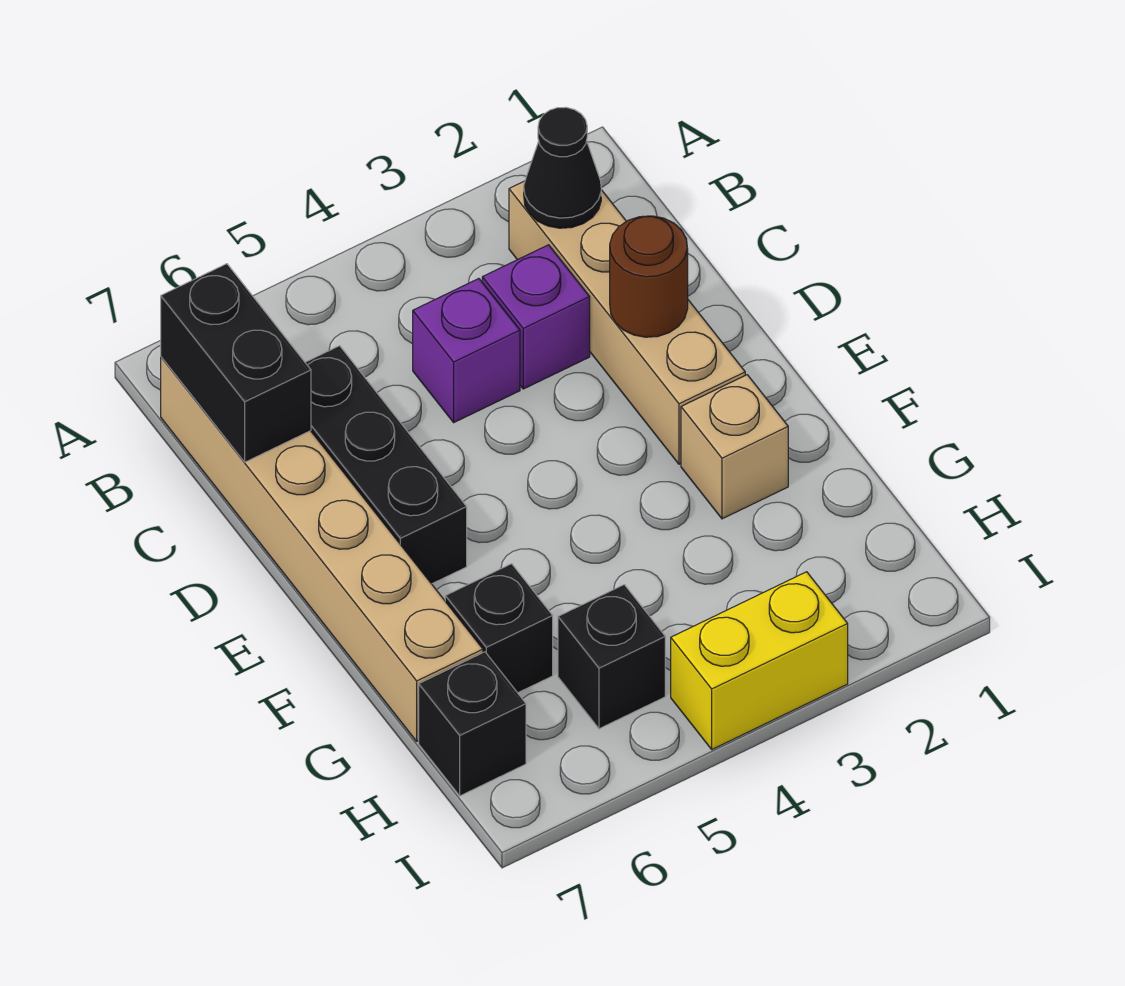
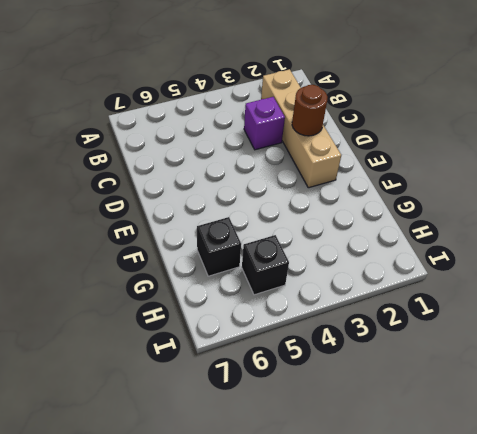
none -> tan brick B7:G7 level 1
none -> purple brick C4 level 1
none -> black brick C6:E6 level 1

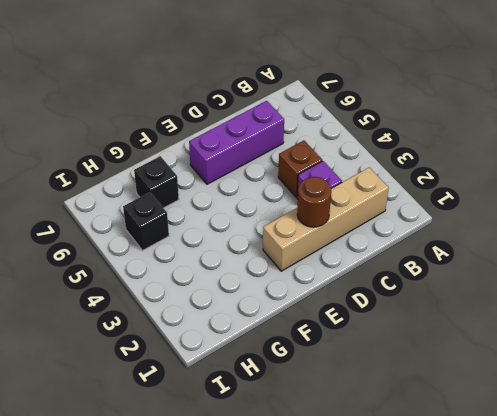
brown brick C4 level 1 -> purple brick C4 level 1
purple brick C6:E6 level 1 -> black brick C6:E6 level 1
none -> tan brick B7:G7 level 1
none -> tan brick F2 level 1
none -> black brick H7 level 1

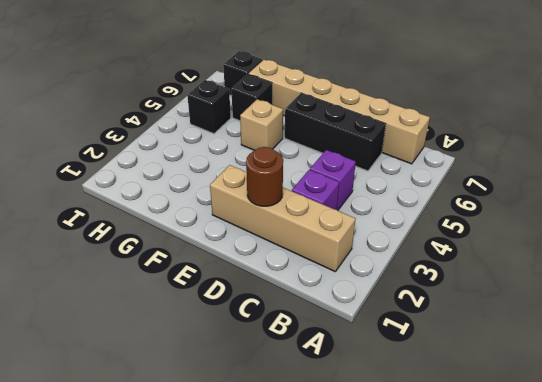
tan brick F5 level 1 -> tan brick F2 level 1
none -> yellow brick I3:I4 level 1
none -> black cone B2 level 2
none -> black brick B7:C7 level 2

